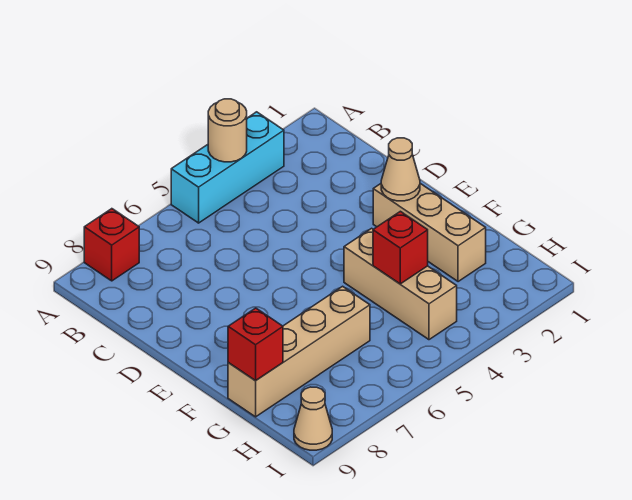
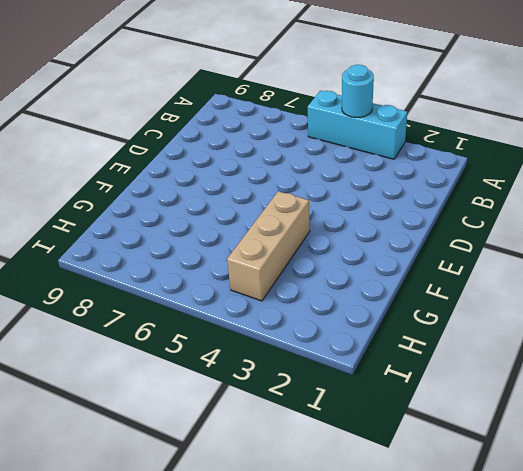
cyan round brick A4 level 2 -> tan round brick A4 level 2
none -> red brick A8 level 1
none -> tan brick E2:G2 level 1

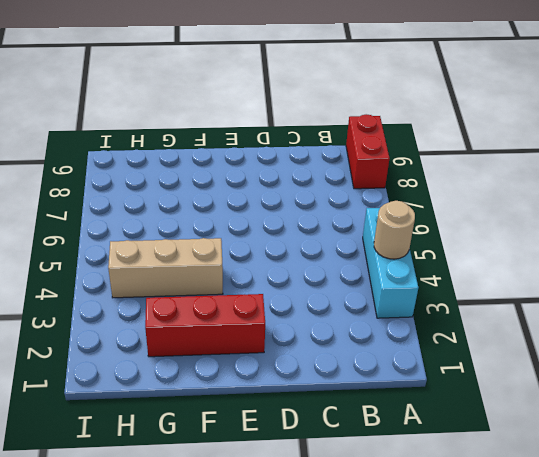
red brick A8:A9 level 1 -> red brick A8 level 1
red brick E2:G2 level 1 -> tan brick E2:G2 level 1
none -> tan brick G6:G9 level 1
none -> tan cone I9 level 1

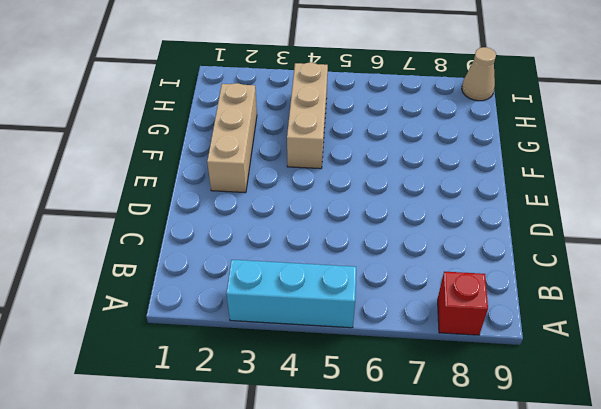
none -> tan brick G6:G9 level 1
none -> tan round brick A4 level 2

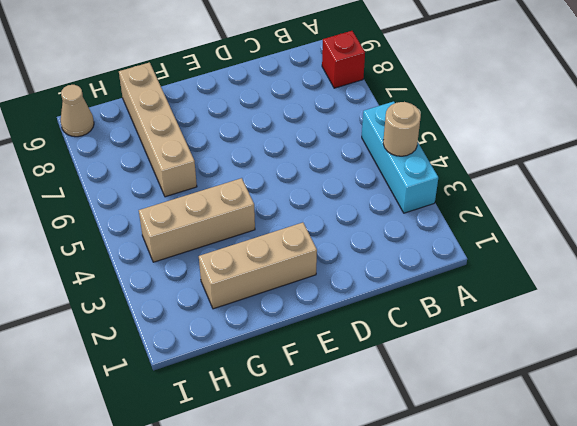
none -> tan cone E2 level 2
none -> red brick G4 level 2

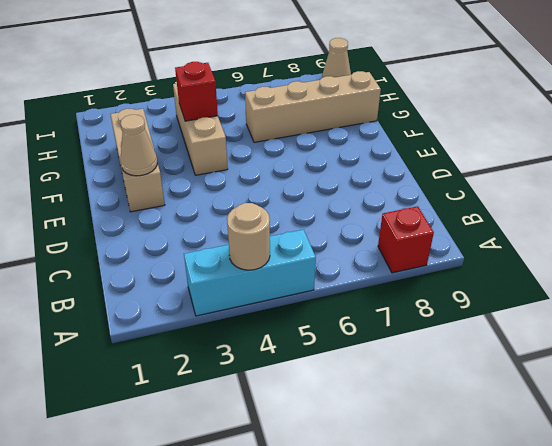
none -> red brick G9 level 2

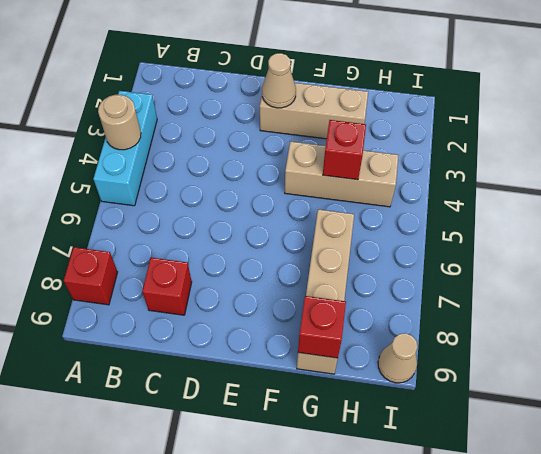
red brick C8 level 1 -> none

